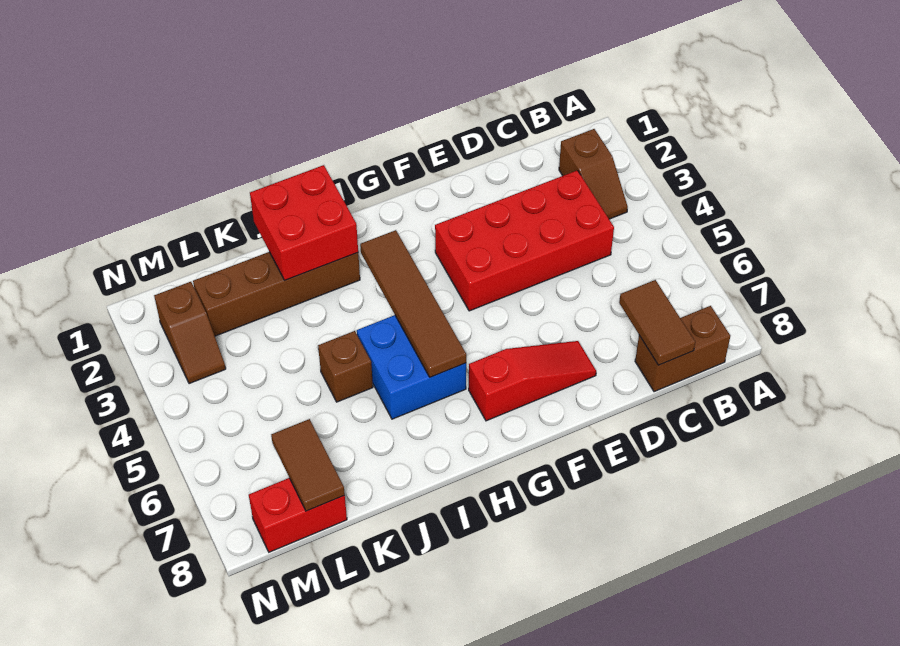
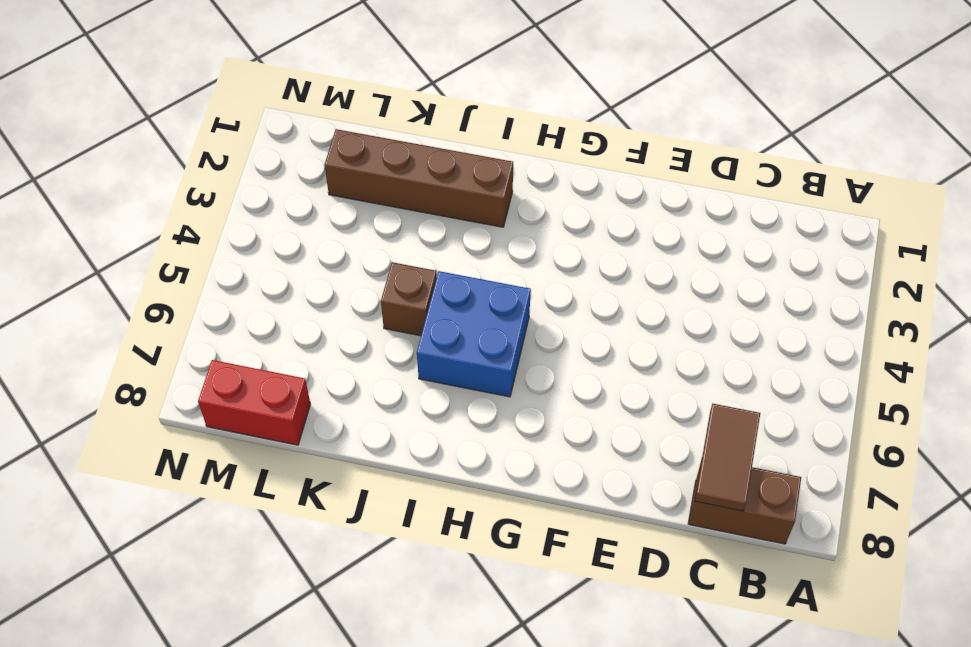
none -> brown slope B2:B3 level 1 top 2
none -> red brick C3:F4 level 1
none -> red slope E7:G7 level 1 top G

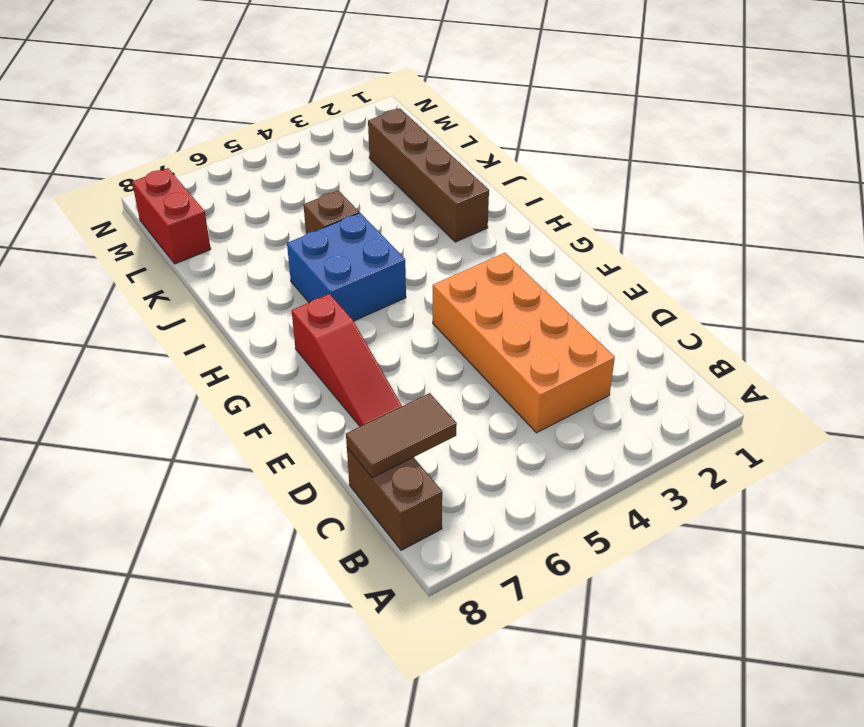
orange brick C3:F4 level 1 -> red brick C3:F4 level 1
none -> brown slope B2:B3 level 1 top 2
none -> brown slope M2:M3 level 1 top 2
none -> brown tile H3:H6 level 2

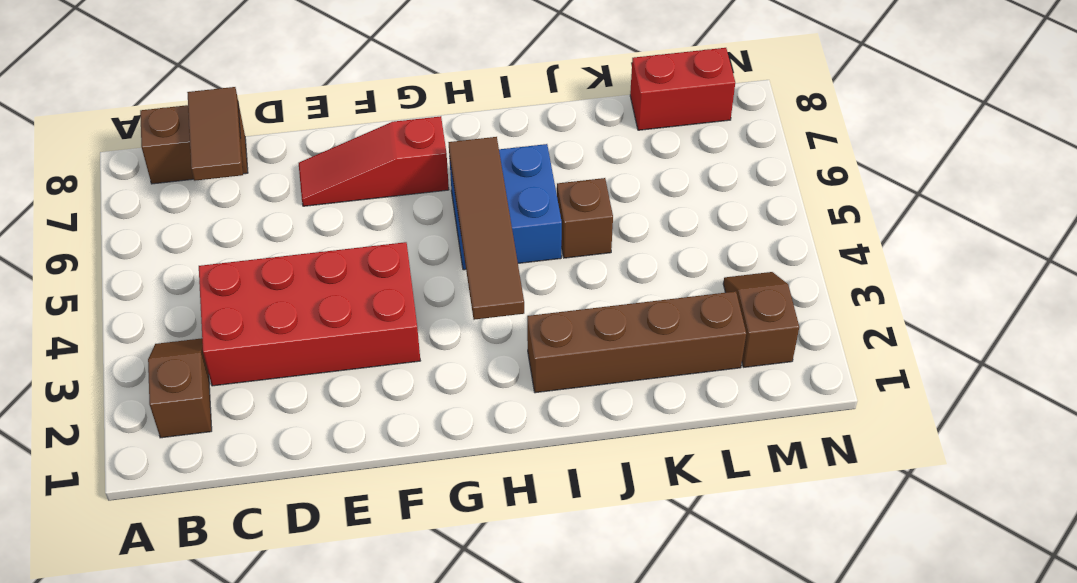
none -> red brick I1:J2 level 2
none -> brown tile L7:L8 level 2

